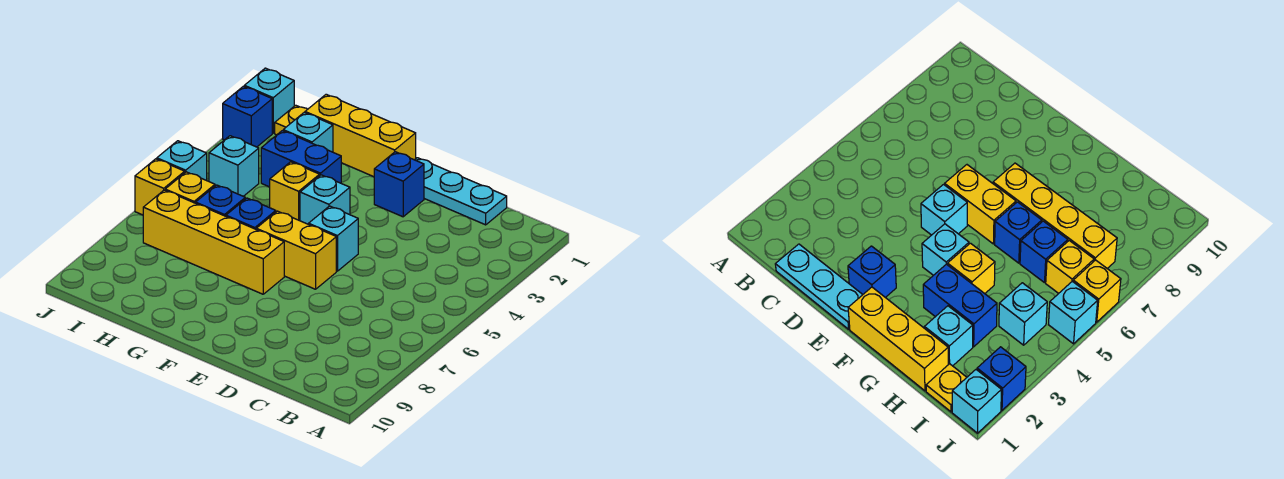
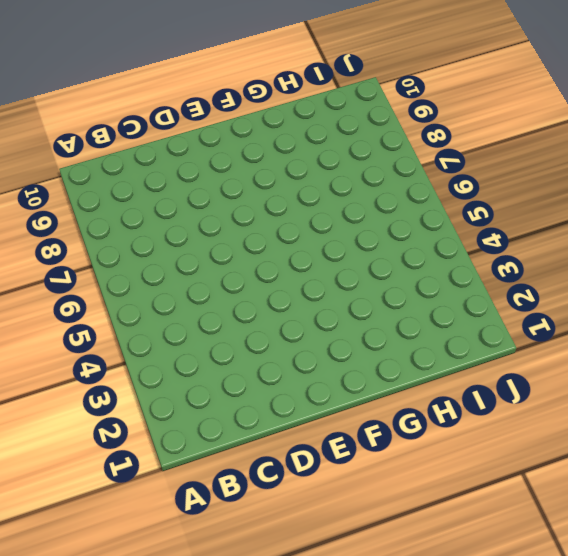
none -> cyan plate C1:E1 level 1
none -> blue brick E2 level 1
none -> cyan brick E5 level 1

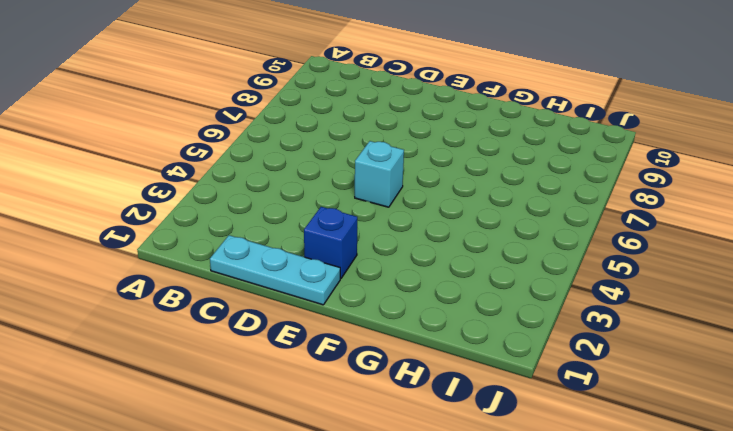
none -> yellow brick E6:F6 level 1
none -> yellow brick F1:H1 level 1
none -> cyan brick F4 level 1

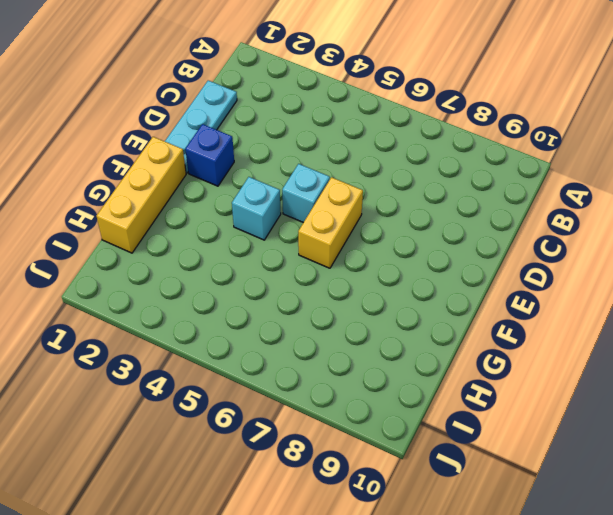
none -> yellow brick F7:I7 level 1
none -> blue brick G3:H3 level 1
none -> yellow brick G4 level 1

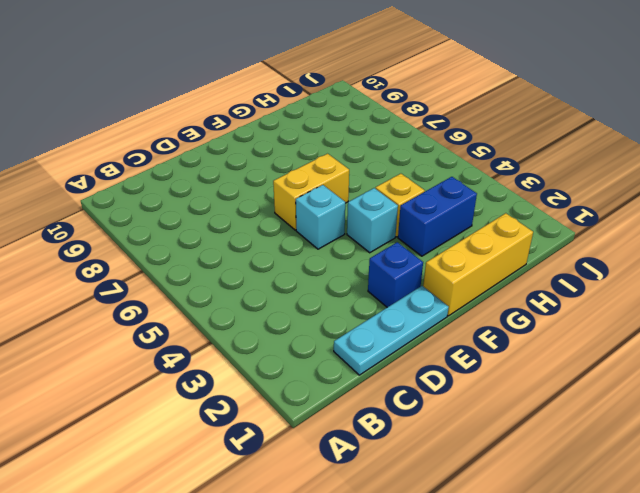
none -> yellow brick F7:I7 level 1
none -> blue brick G6 level 1
none -> cyan brick H2 level 1

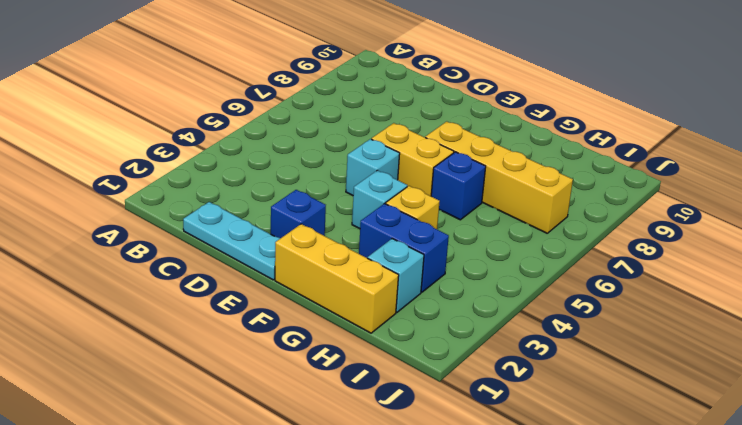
none -> blue brick H6 level 1
none -> yellow plate I1 level 1
none -> cyan brick I4 level 1

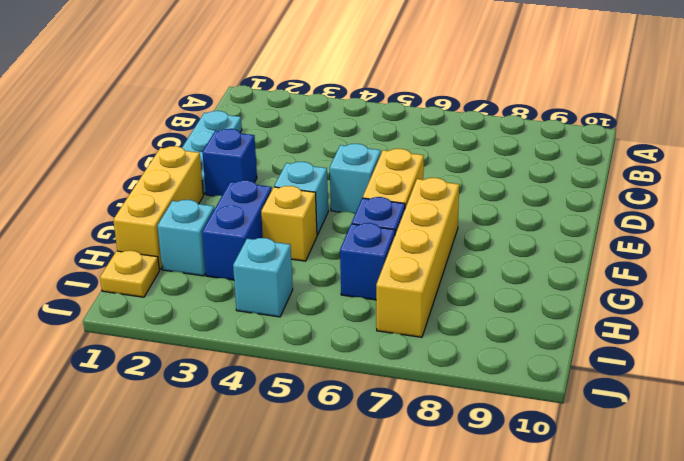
none -> yellow brick I6 level 1
none -> cyan brick J1 level 1
none -> blue brick J2 level 1

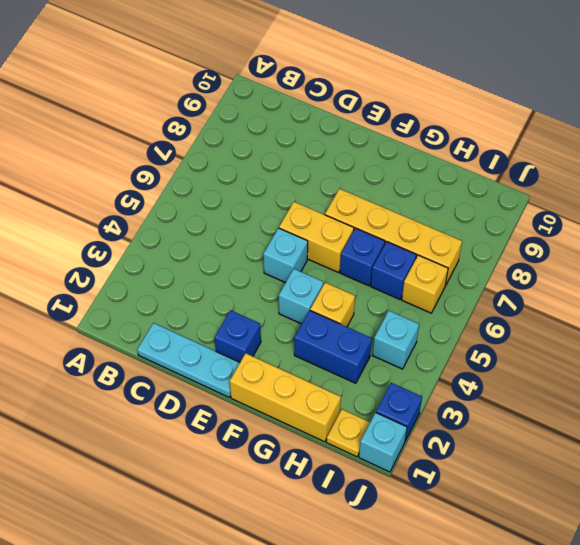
none -> cyan brick H2 level 1
none -> cyan brick J5 level 1
none -> yellow brick J6 level 1

